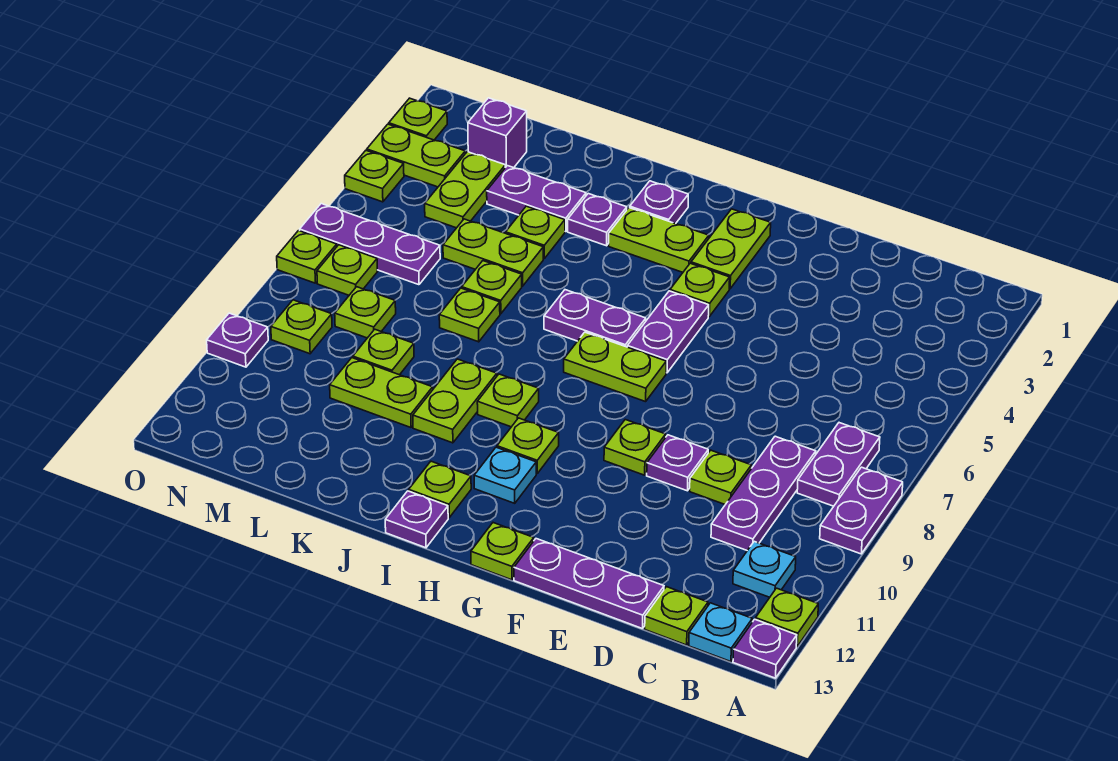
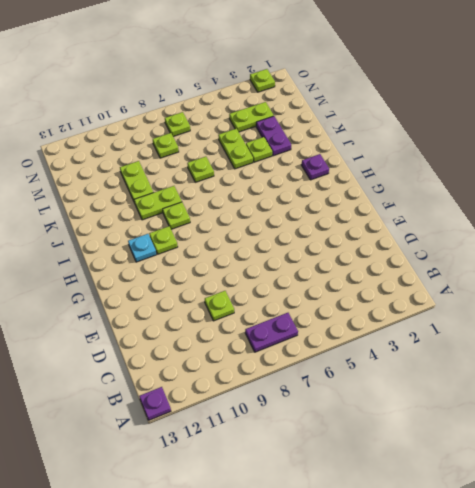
none -> purple plate A8:A9 level 1
none -> lime plate A12 level 1
none -> cyan plate B11 level 1
none -> cyan plate B13 level 1

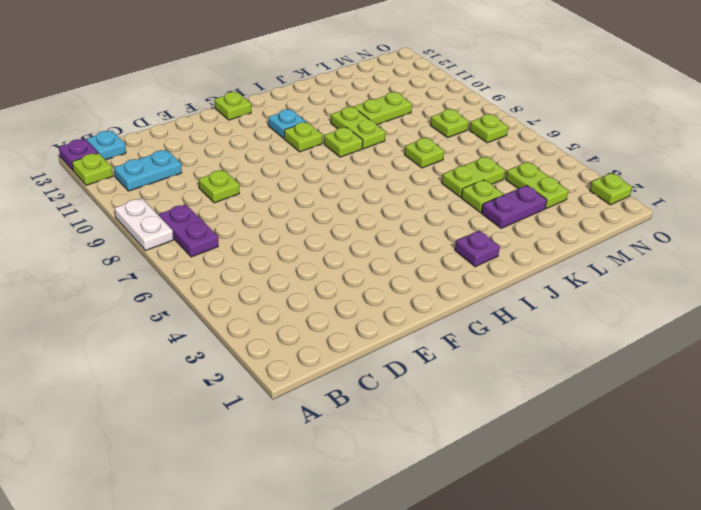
white plate A8:A9 level 1 -> purple plate A8:A9 level 1
cyan plate B11:C11 level 1 -> cyan plate B11 level 1
none -> purple plate C8:C10 level 1
none -> lime plate C13 level 1
none -> purple plate D13:F13 level 1
none -> purple plate E9 level 1

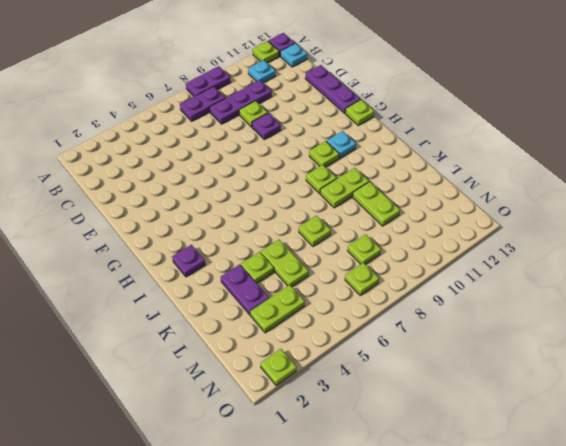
none -> lime plate C13 level 1
none -> lime plate F9 level 1
none -> lime plate G2:G3 level 1
none -> lime plate G4 level 1

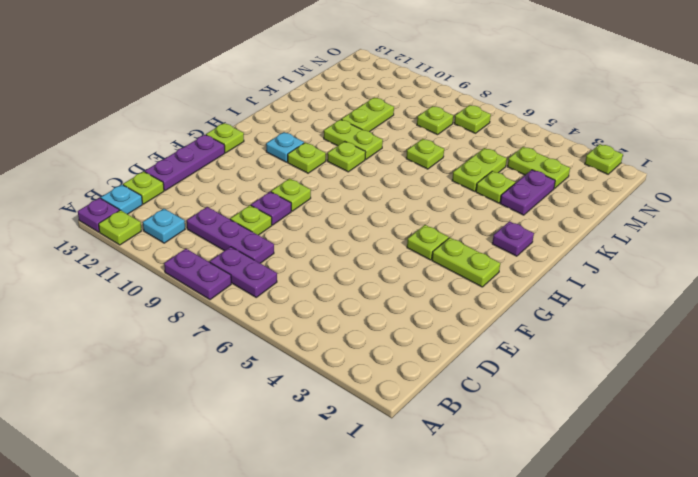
none -> purple plate G5:G6 level 1
none -> lime plate G7:H7 level 1
none -> lime plate H3:I3 level 1
none -> purple plate H6:I6 level 1

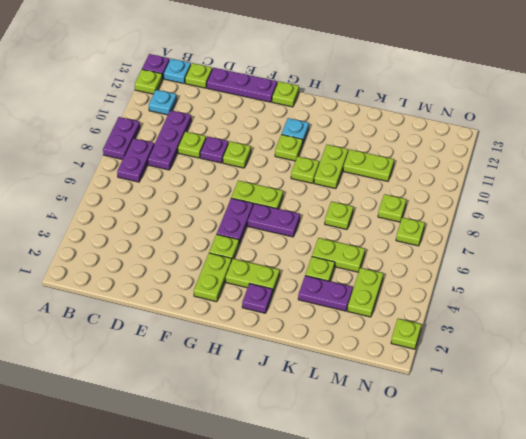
none -> lime plate I12 level 1
none -> purple plate I13 level 1
none -> purple plate J3 level 1
none -> lime plate K6 level 1

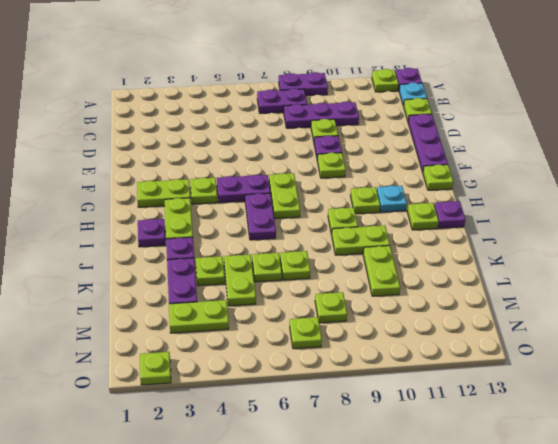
none -> cyan plate B11 level 1
none -> lime plate L9 level 1
none -> purple brick M2 level 1
none -> purple plate M6:O6 level 1

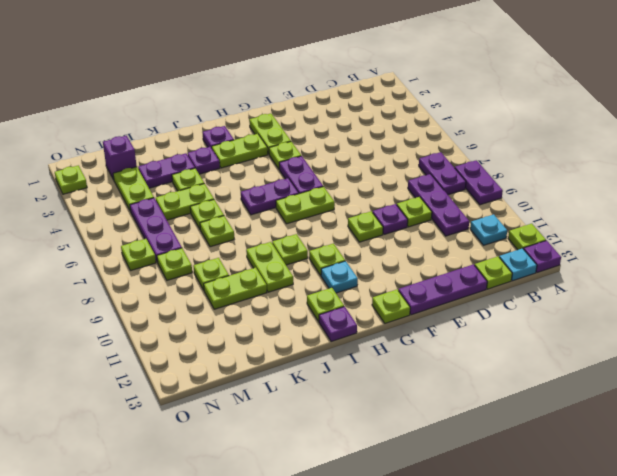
purple plate M5:M7 level 1 -> purple plate M6:O6 level 1
none -> lime plate N3:O3 level 1
none -> lime plate N9 level 1
none -> lime plate O4 level 1
none -> lime plate O7 level 1

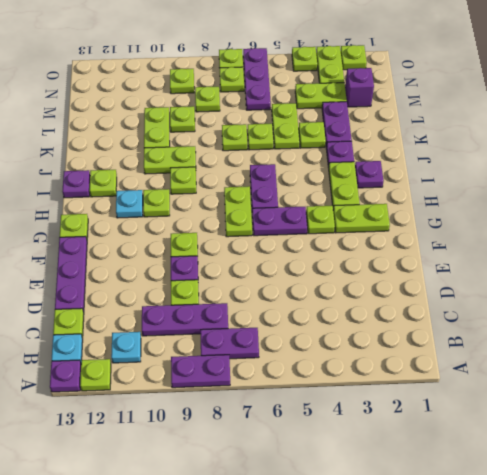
none -> purple plate O10 level 1

